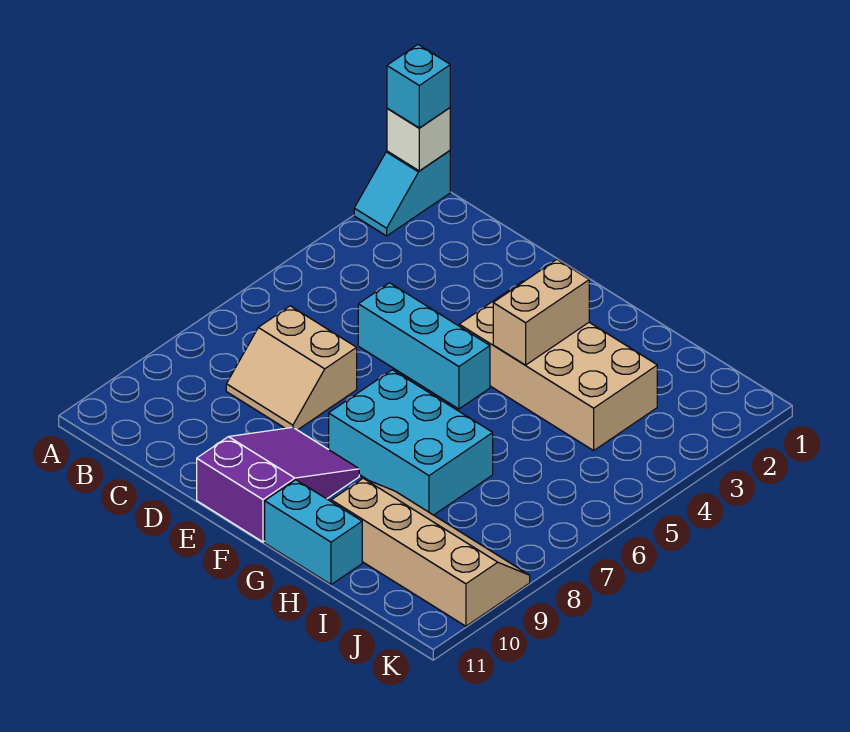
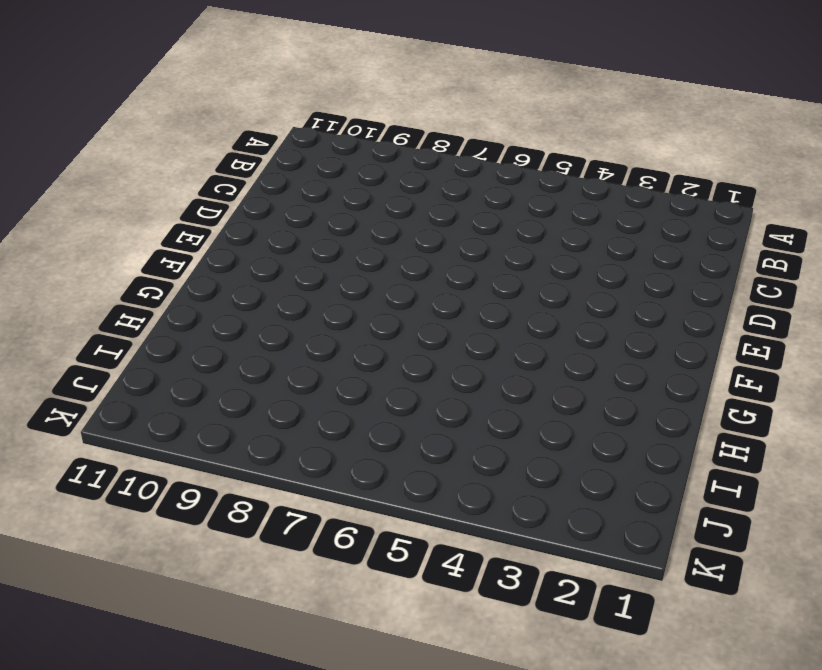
none -> cyan slope A1:A2 level 1 top 1
none -> tan slope C7:D8 level 1 top 7

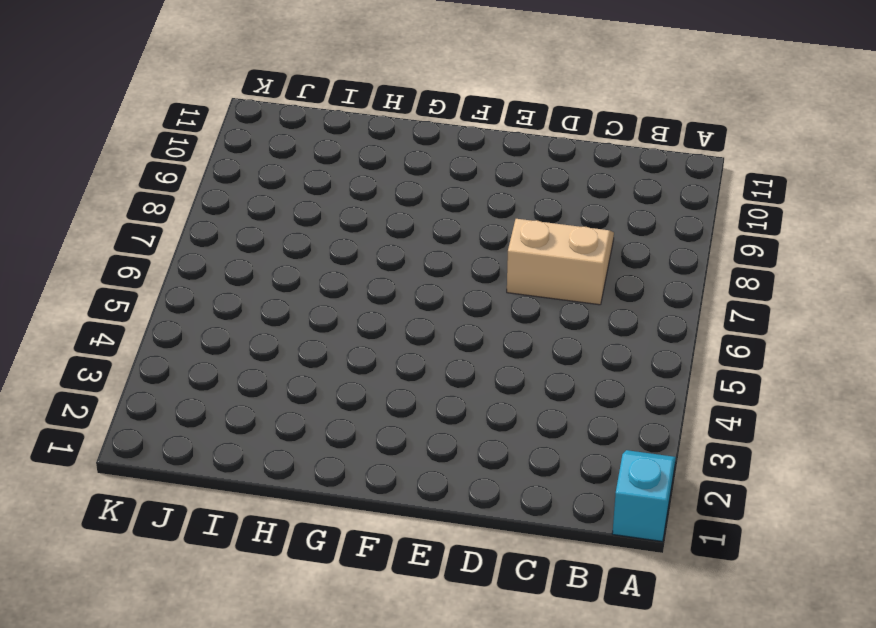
none -> cyan brick D5:F5 level 1
none -> purple slope E9:F11 level 1 top 11

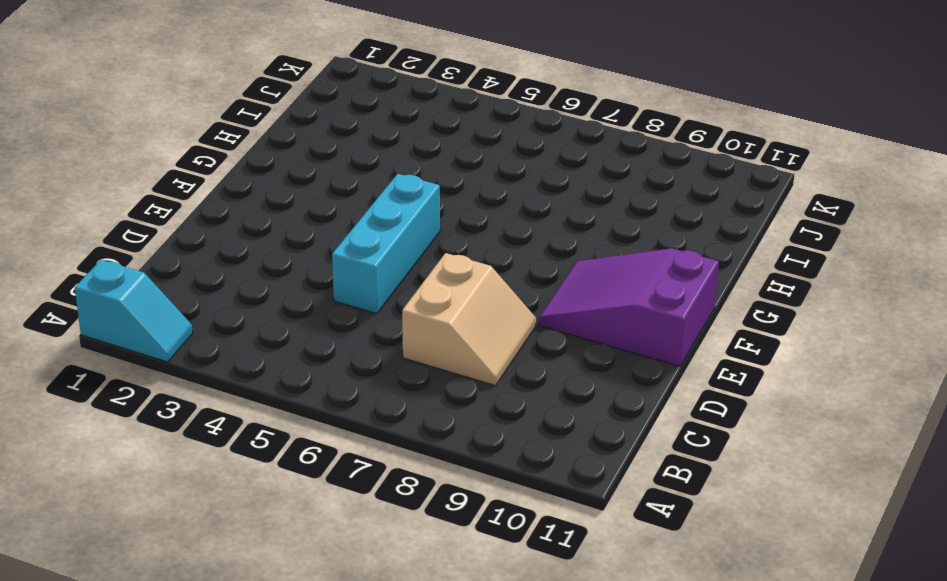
none -> tan brick F3:I4 level 1
none -> cyan brick F7:H8 level 1

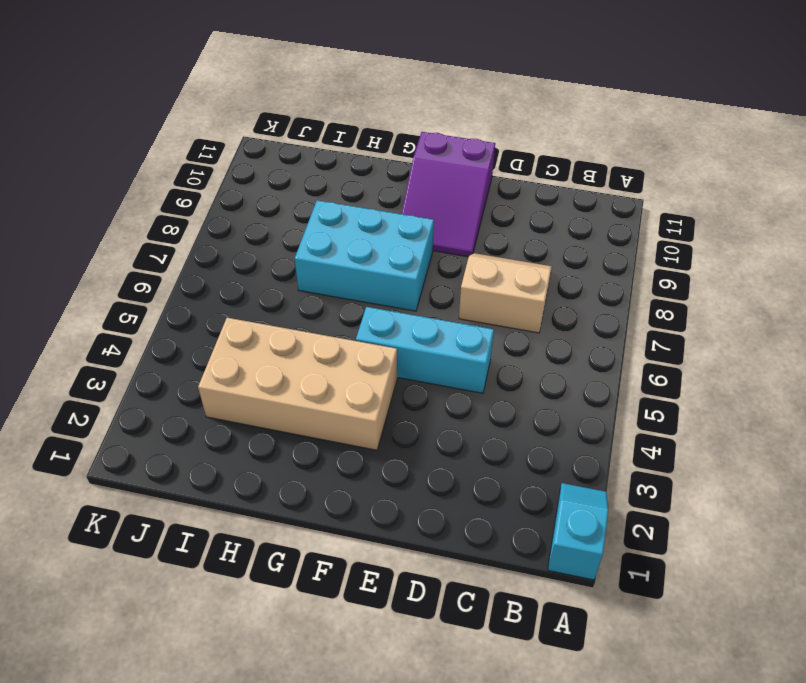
none -> cyan brick G11:H11 level 1
none -> tan slope H9:K10 level 1 top 10

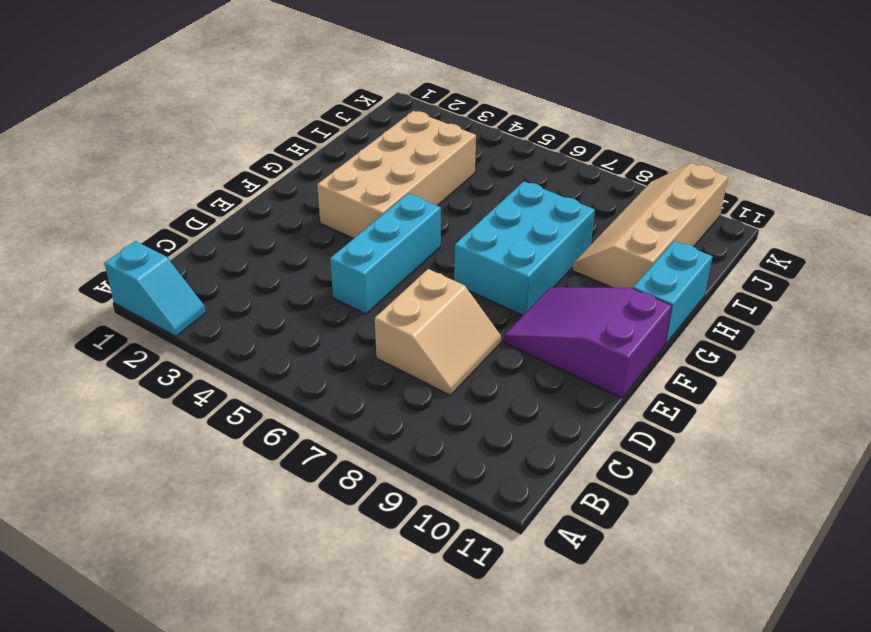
none -> white brick A1 level 2
none -> tan brick G3:G4 level 2

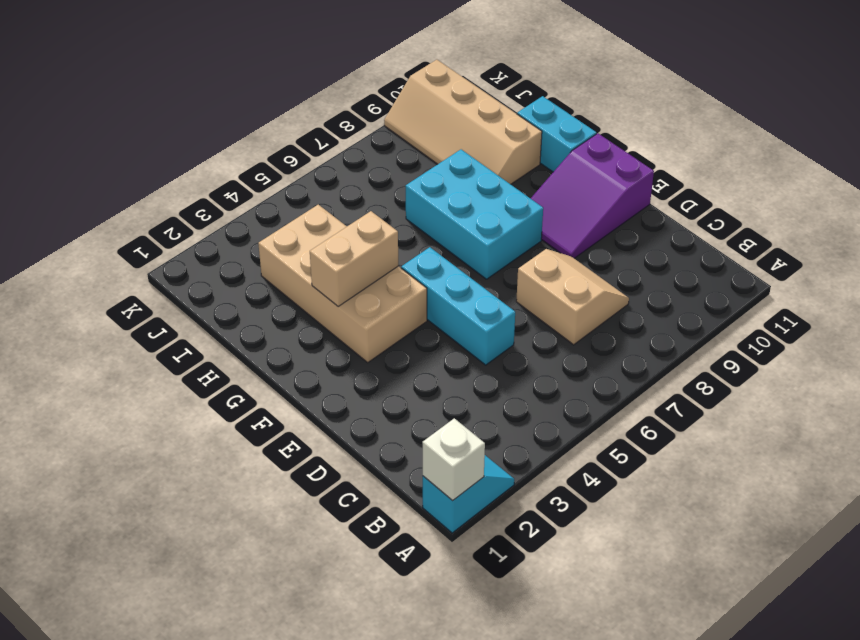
none -> cyan brick A1 level 3

